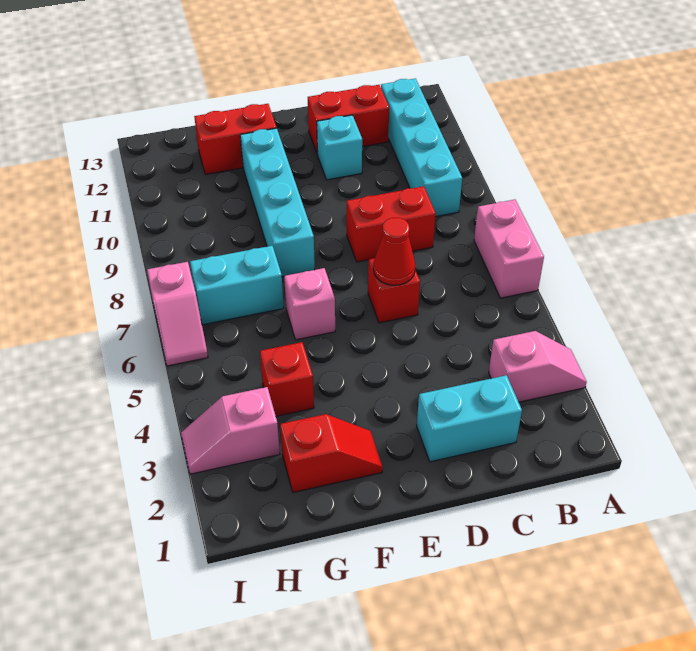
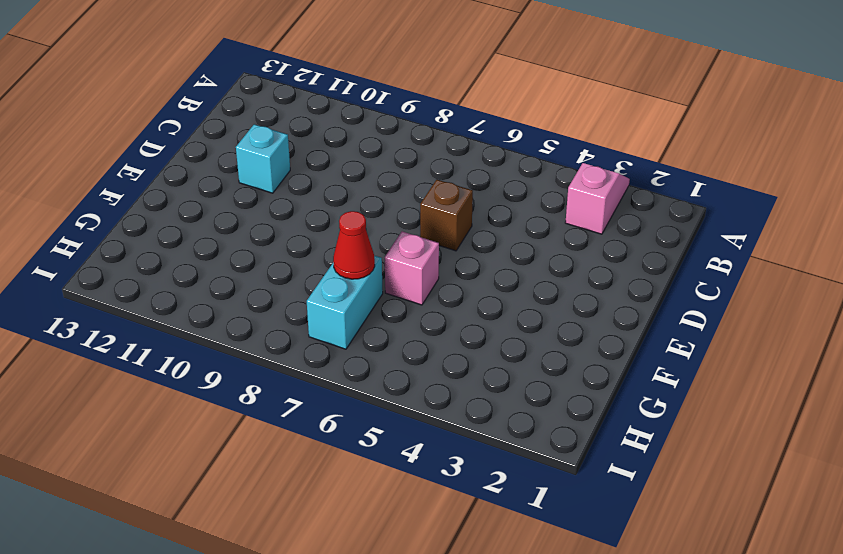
brown brick D6 level 1 -> red brick D6 level 1
red cone G7 level 2 -> red cone D6 level 2
none -> pink brick A6:A7 level 1
none -> cyan brick B9:B12 level 1
none -> cyan brick C2:D2 level 1

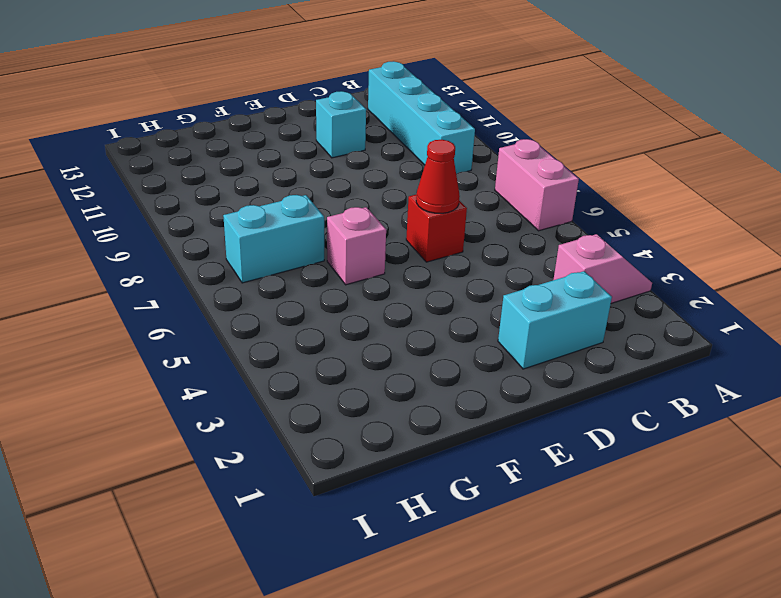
none -> red brick C8:D8 level 1
none -> red brick C12:D12 level 1
none -> red slope F2:G2 level 1 top G

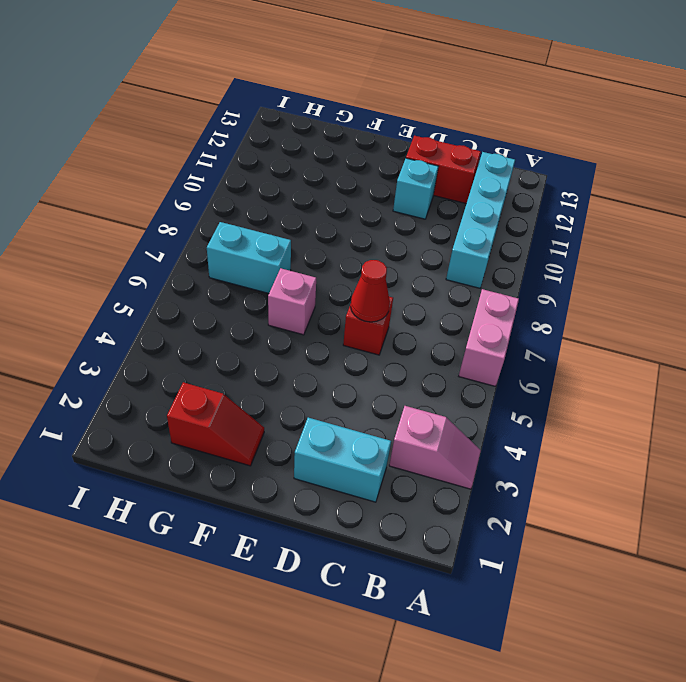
none -> red brick C8:D8 level 1
none -> cyan brick F8:F11 level 1
none -> red brick F12:G12 level 1

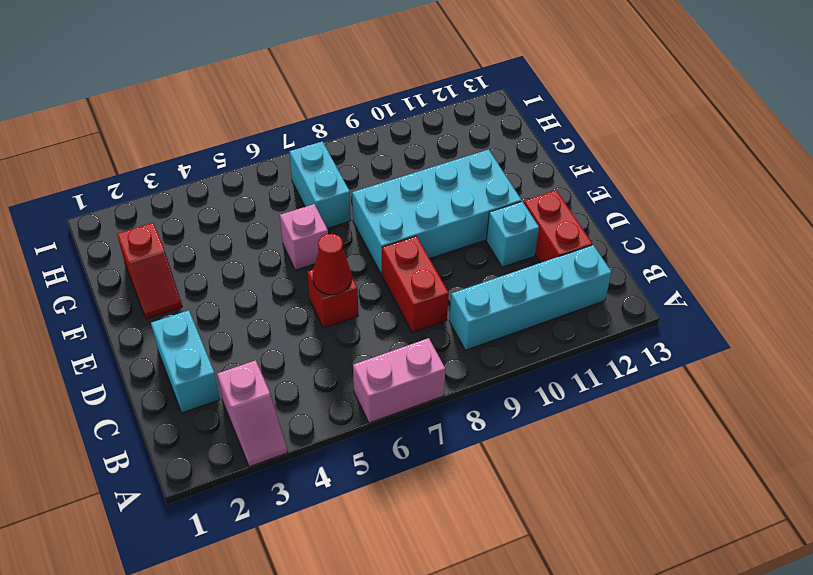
cyan brick E8:F11 level 1 -> cyan brick F8:F11 level 1
none -> red brick F12:G12 level 1
none -> red brick G4 level 1
none -> pink slope H3:I3 level 1 top H

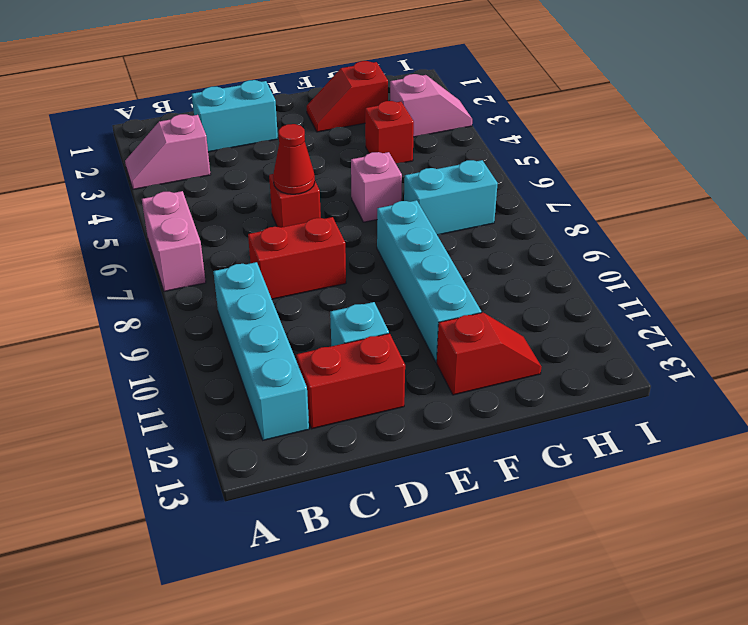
red slope F12:G12 level 1 top F -> red brick F12:G12 level 1
none -> pink slope I6:I7 level 1 top 7

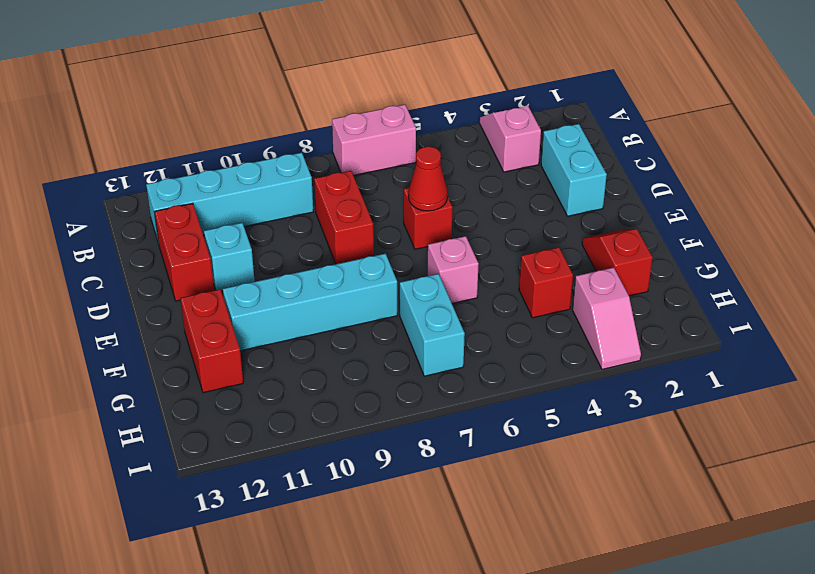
none -> pink slope I6:I7 level 1 top 7

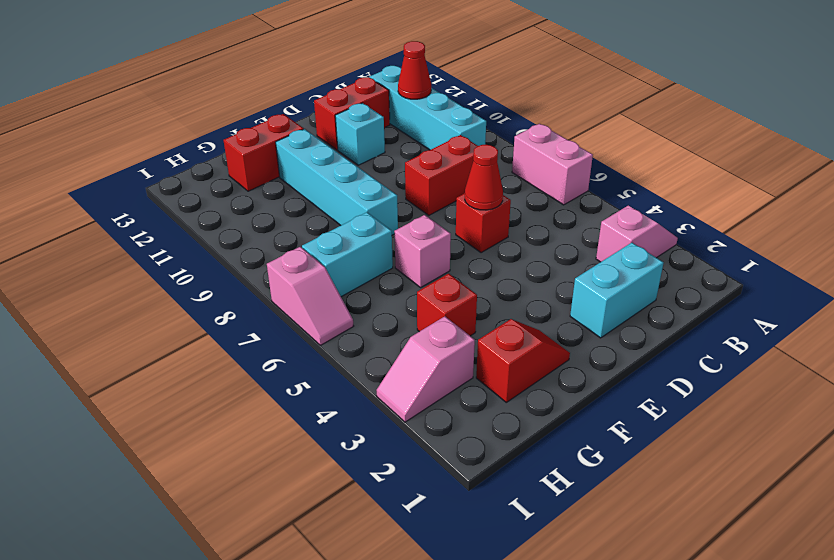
red cone B11 level 2 -> none

